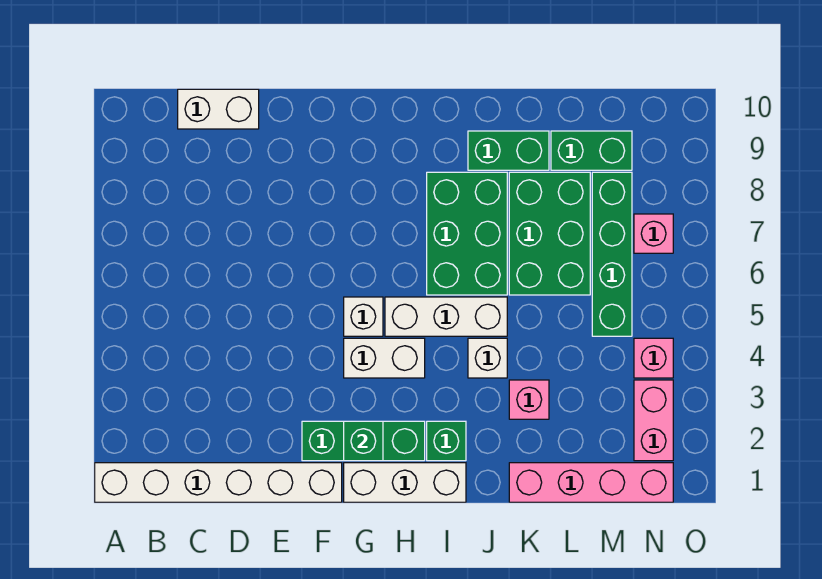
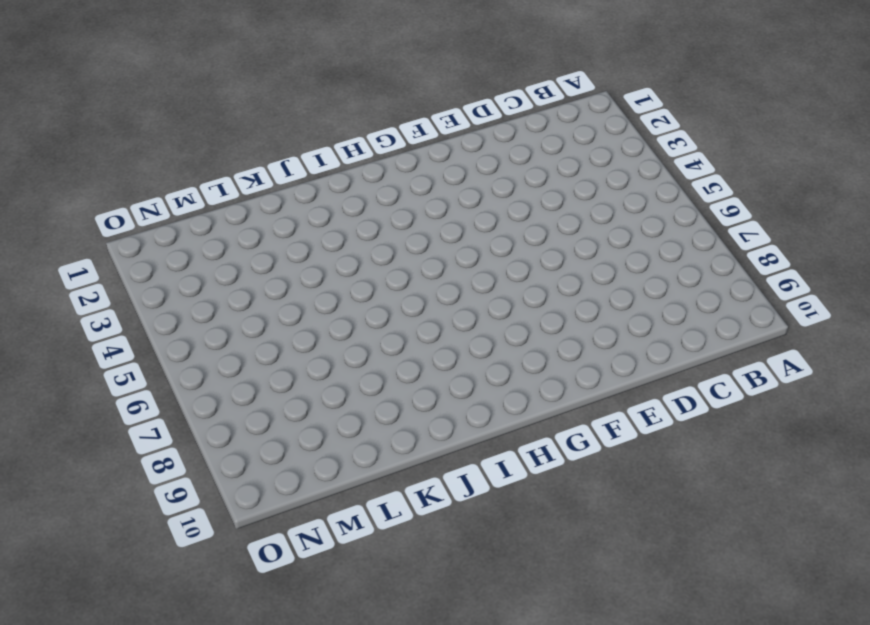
none -> white brick A1:F1 level 1
none -> white brick C10:D10 level 1
none -> green brick F2:H2 level 1

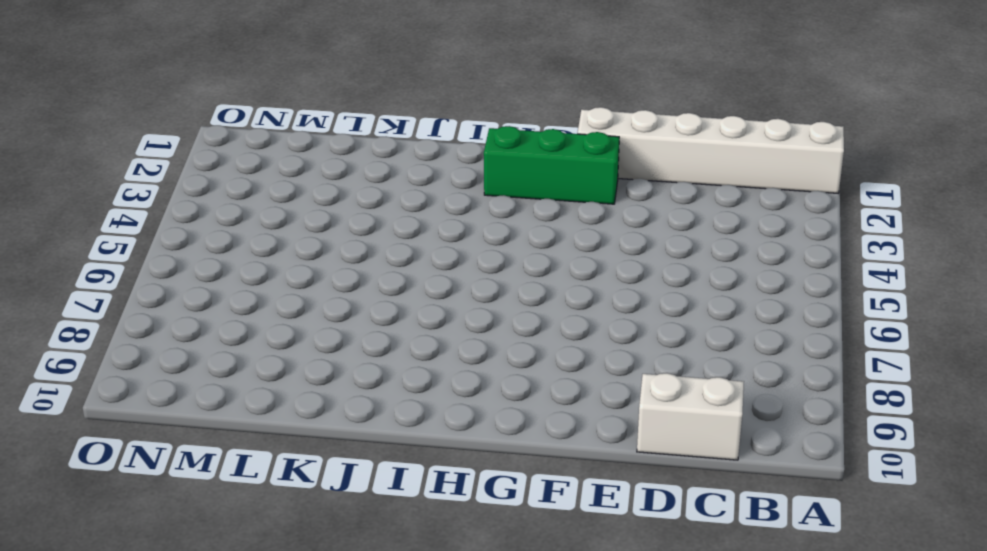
none -> white brick G1:I1 level 1
none -> white brick G4:H4 level 1
none -> white brick G5 level 1

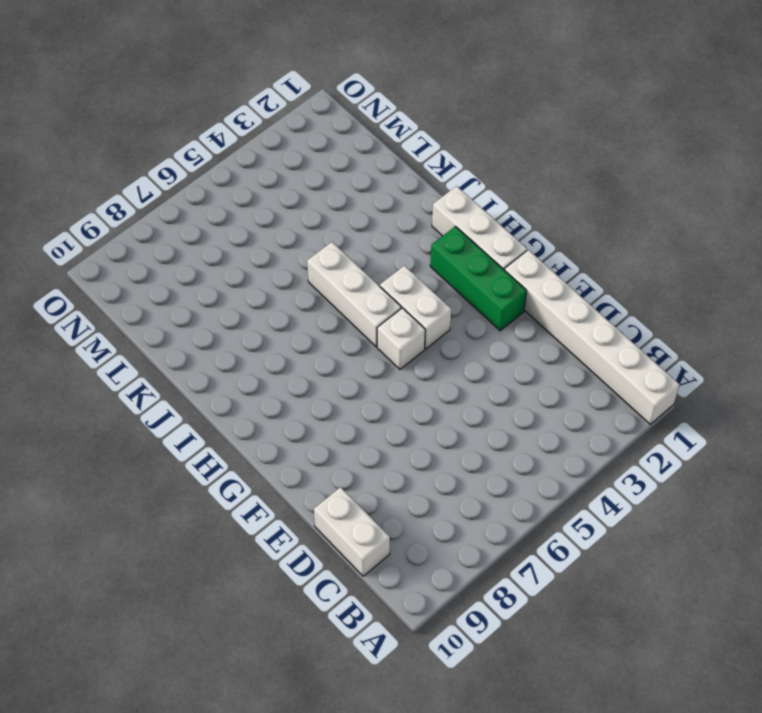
none -> green brick I2 level 1
none -> green brick I6:J8 level 1
none -> white brick J4 level 1

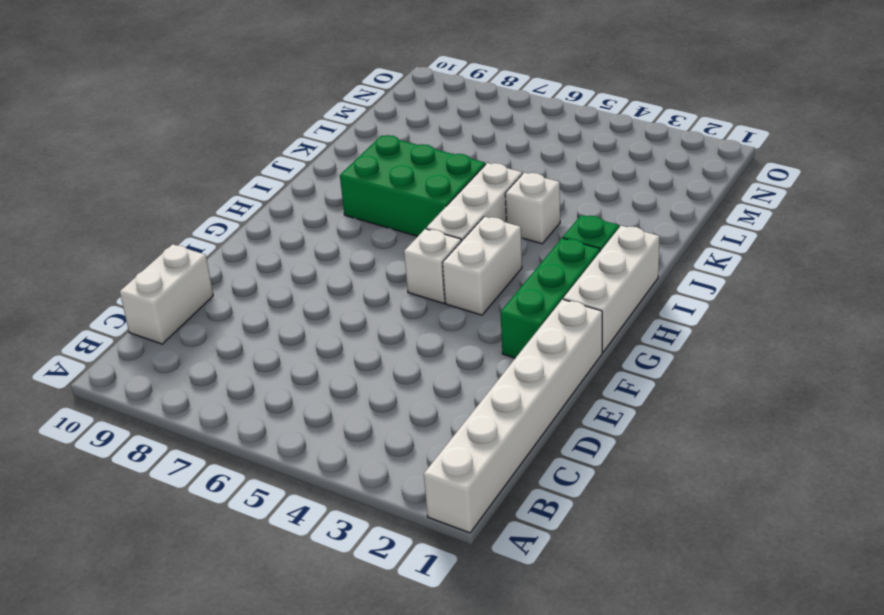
none -> green brick J9:K9 level 1
none -> pink brick K1:N1 level 1
none -> pink brick K3 level 1

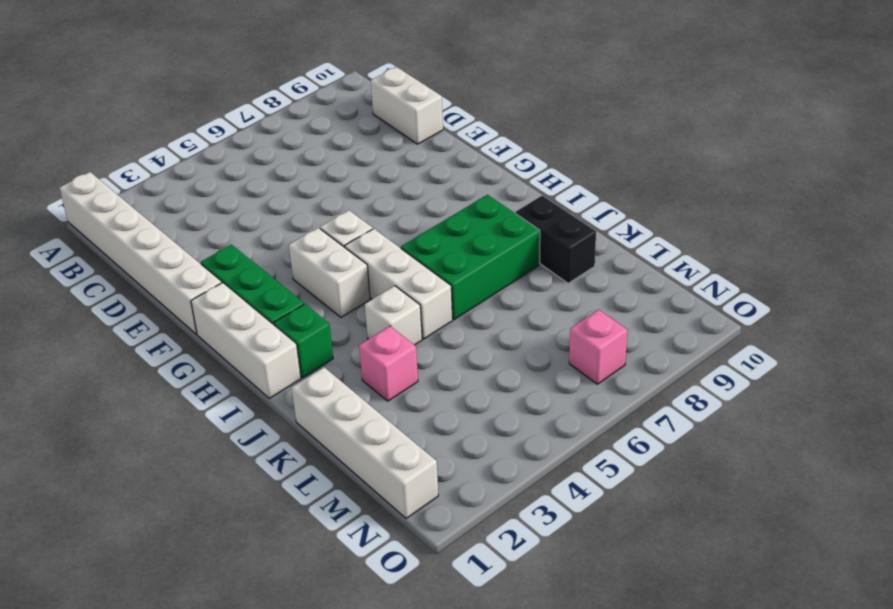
black brick J9:K9 level 1 -> green brick J9:K9 level 1
white brick K1:N1 level 1 -> pink brick K1:N1 level 1
none -> green brick K6:L8 level 1
none -> green brick L9:M9 level 1
none -> green brick M5:M8 level 1

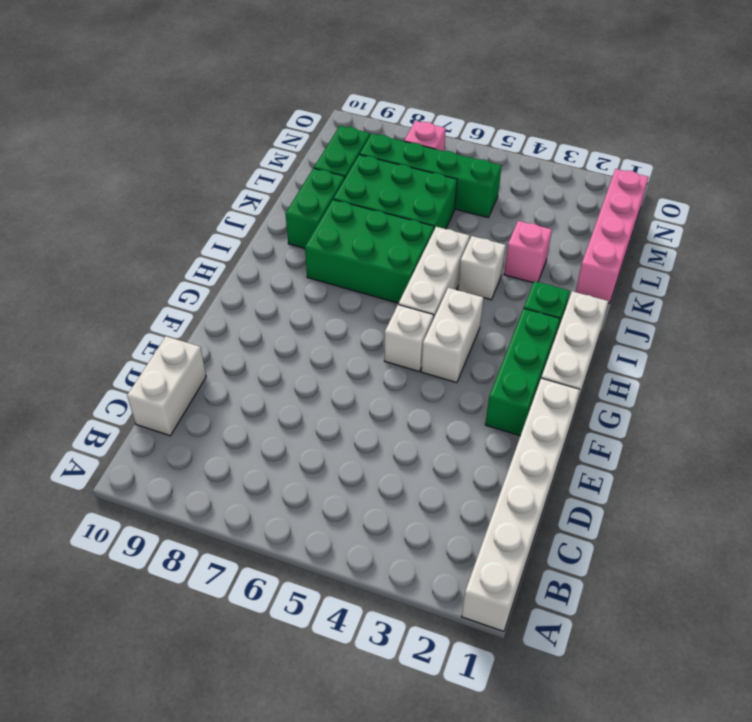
none -> pink brick N2:N3 level 1
none -> pink brick N4 level 1
none -> green brick G2 level 2

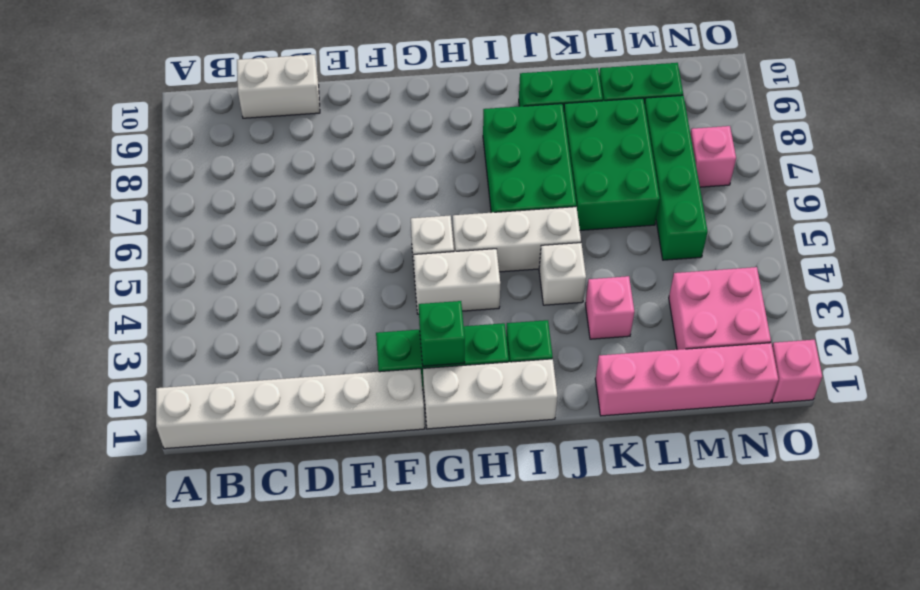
pink brick M2:N3 level 1 -> pink brick N2:N3 level 1
pink brick O1 level 1 -> pink brick N4 level 1

